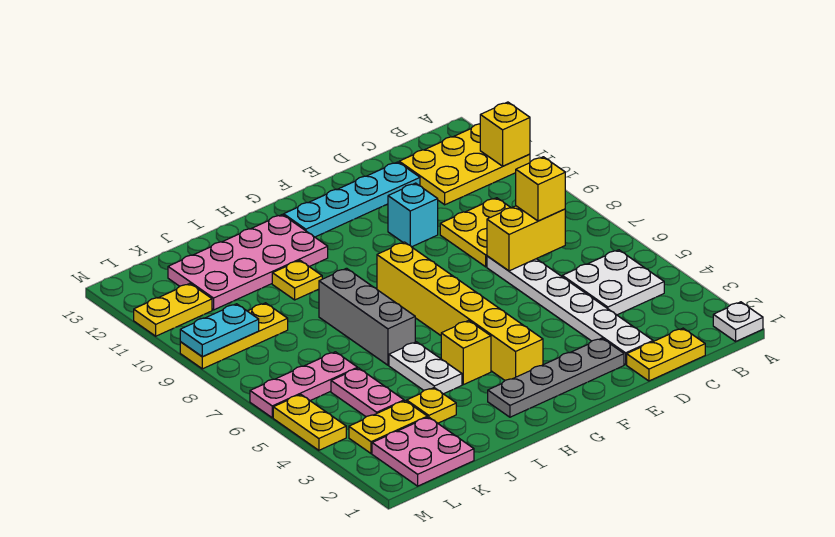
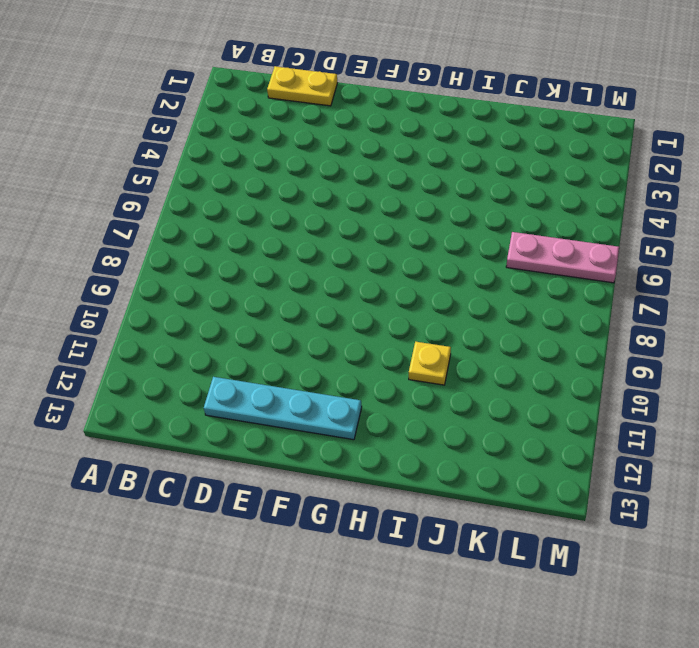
none -> white plate A1 level 1
none -> yellow plate A11:C12 level 1
none -> white plate B4:C5 level 1

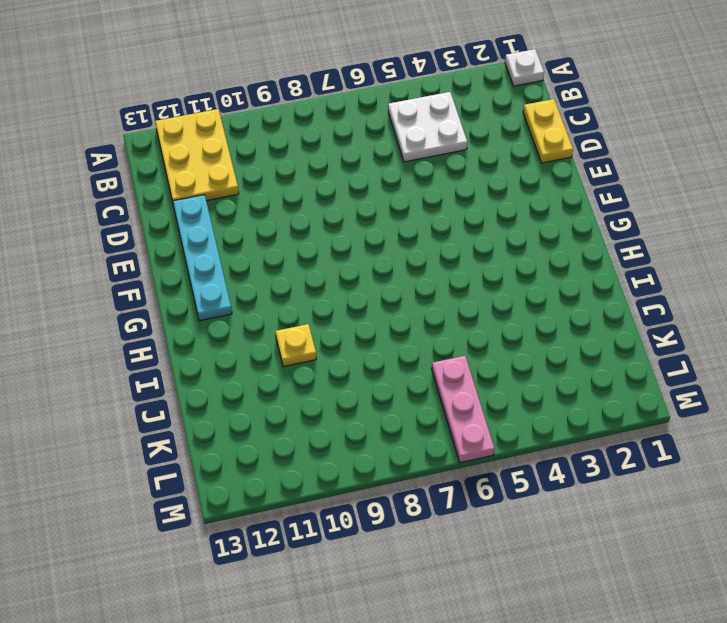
none -> yellow plate C8:D9 level 1
none -> white plate D2:D7 level 1
none -> grey plate E2:H2 level 1

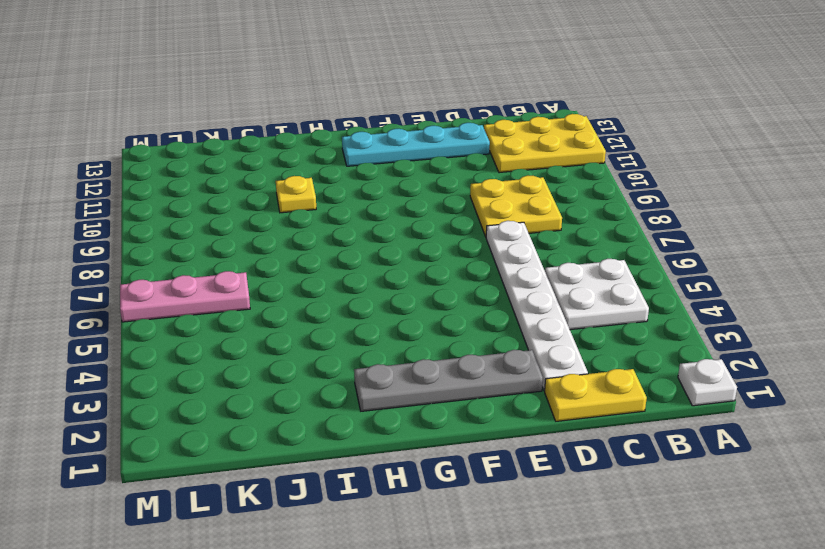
none -> cyan brick E10 level 1
none -> yellow brick G3:G8 level 1
none -> yellow brick H4 level 1

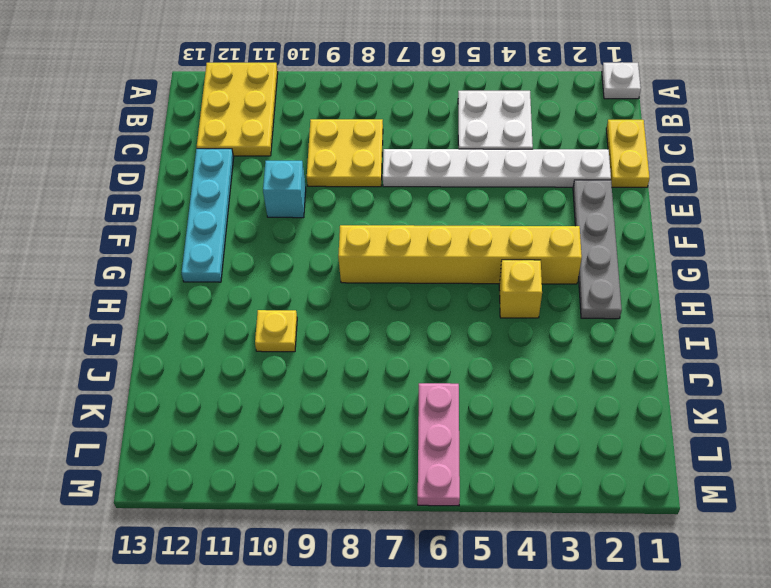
none -> pink plate H11:K12 level 1
none -> white plate I4:I5 level 1
none -> grey brick I6:I8 level 1

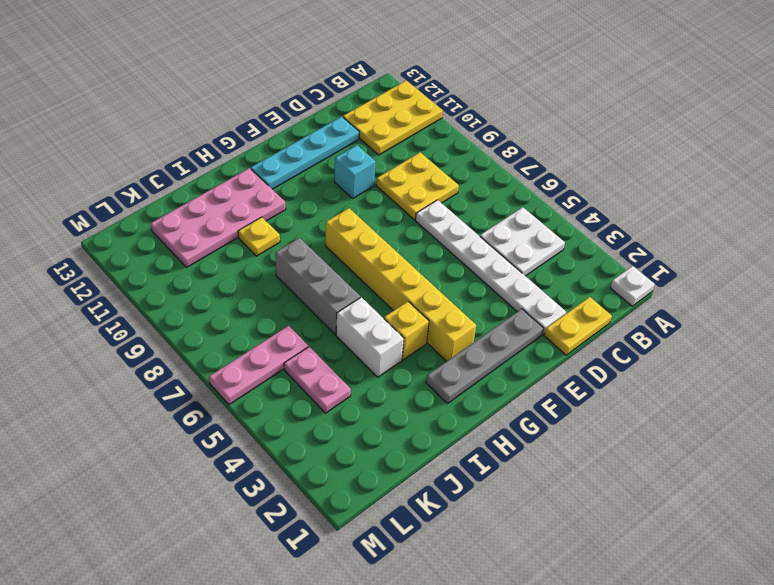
white brick I4:I5 level 1 -> white plate I4:I5 level 1
none -> yellow plate J3 level 1
none -> pink plate K1:L2 level 1
none -> yellow plate K3:L3 level 1

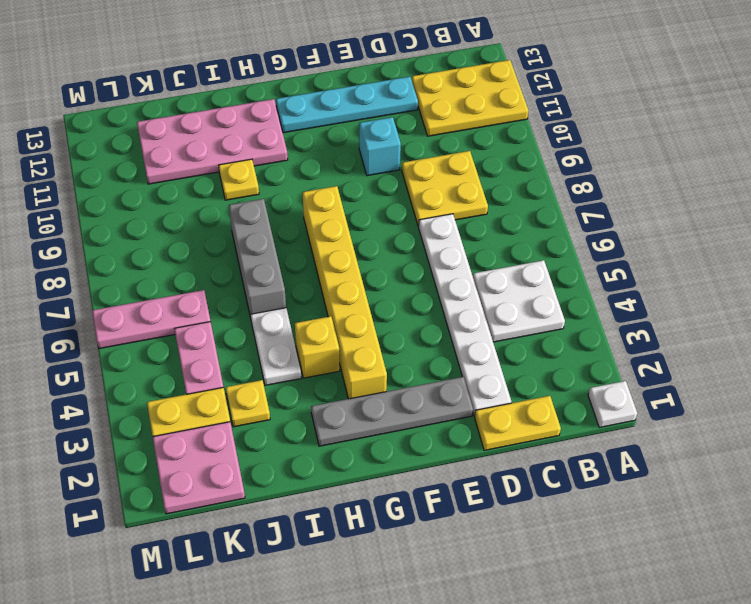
none -> yellow plate K9:M9 level 1
none -> yellow plate L11:M11 level 1
none -> yellow plate M4:M5 level 1

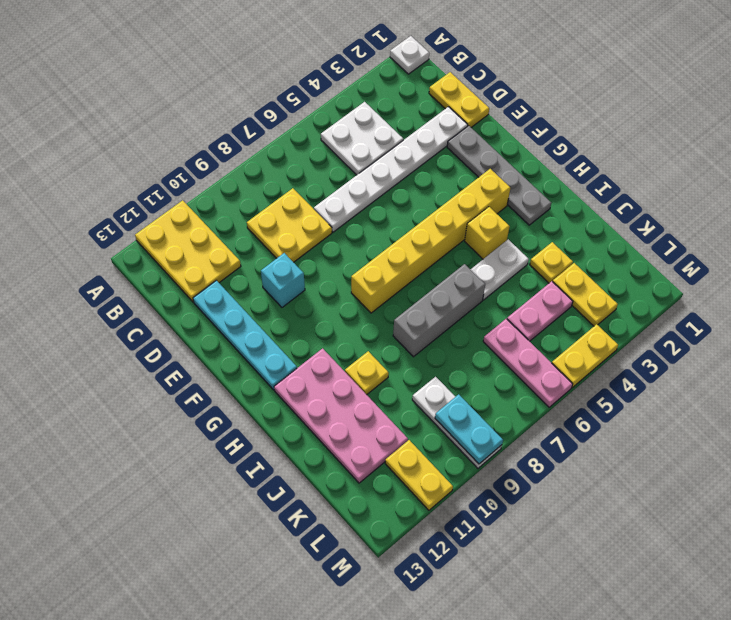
white plate K9:M9 level 1 -> yellow plate K9:M9 level 1
none -> pink plate K1:L2 level 1
none -> yellow brick A11 level 2
none -> yellow brick C7:D7 level 2

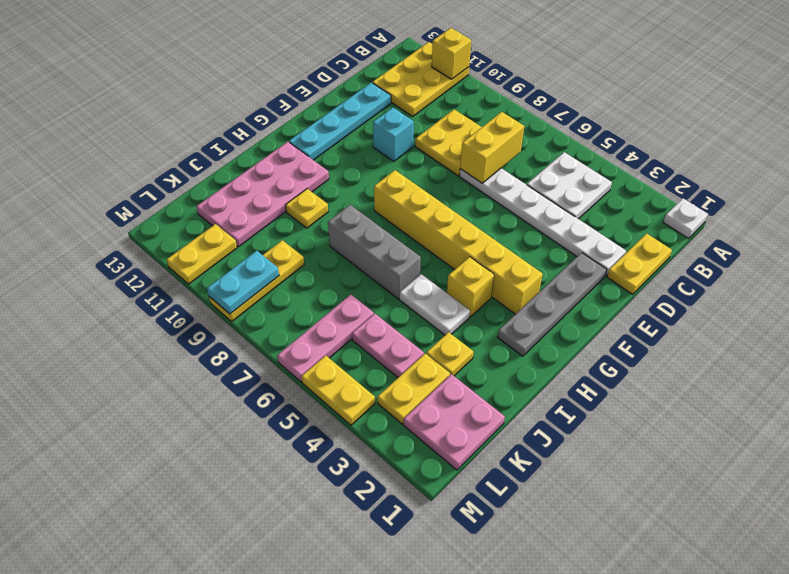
none -> yellow brick C7 level 3

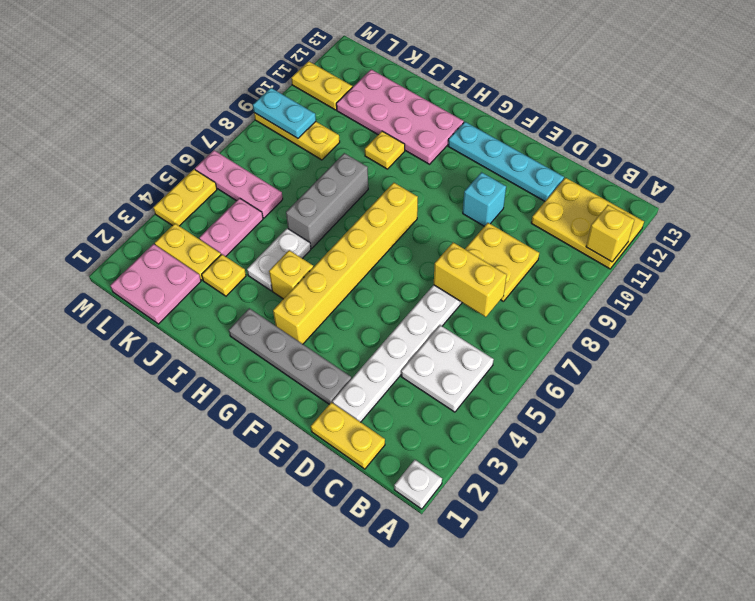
none -> yellow brick C7 level 3

